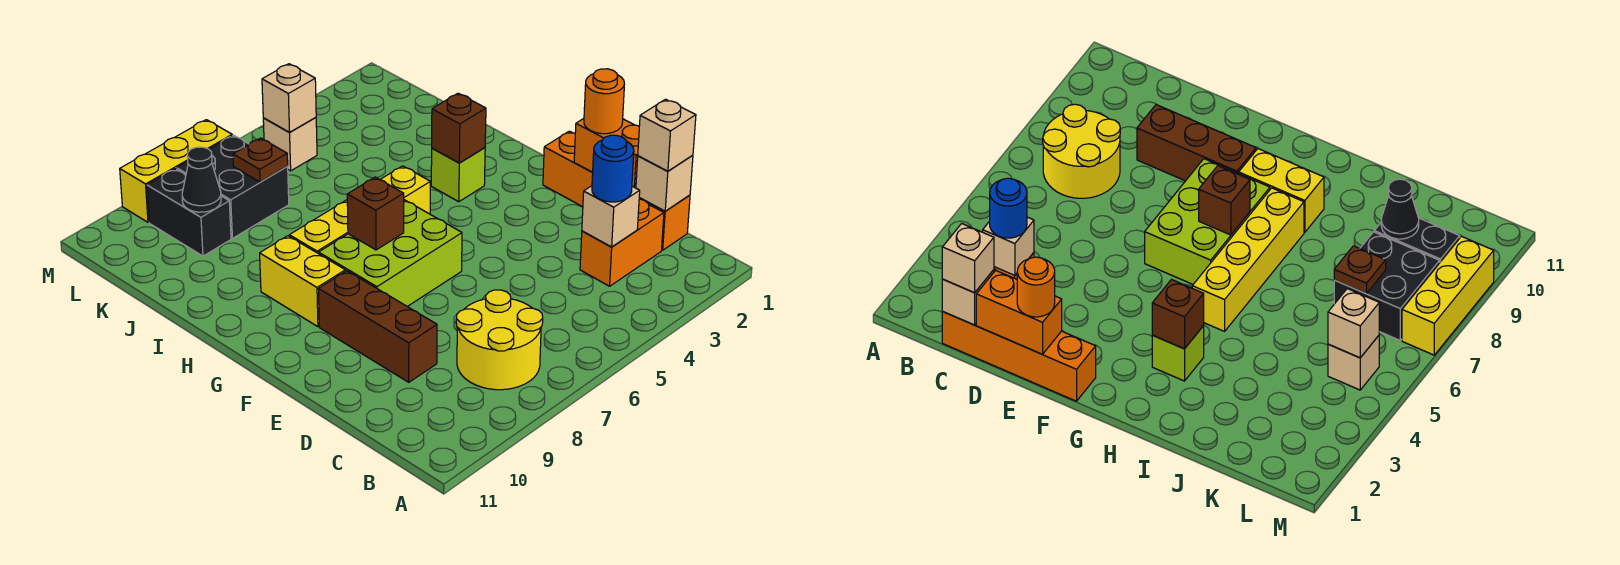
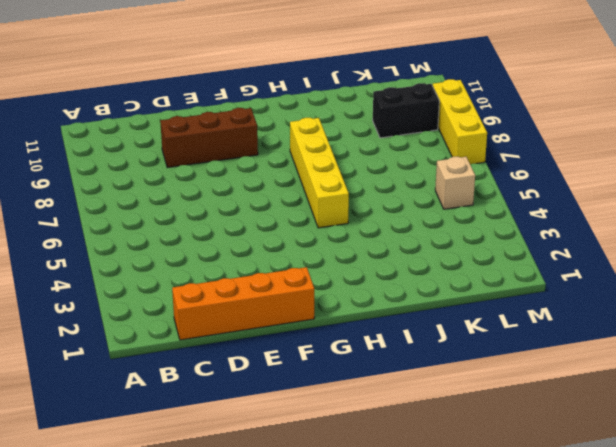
none -> yellow round brick B7:C8 level 1
none -> orange brick C2:C3 level 1
none -> lime brick F6:G8 level 1

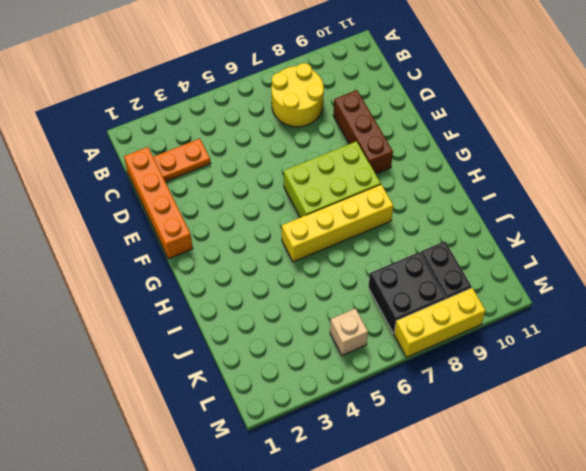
orange plate C2:C3 level 1 -> orange brick C2:C3 level 1
none -> yellow brick G9:H9 level 1
none -> lime brick H3 level 1
none -> tan brick C1 level 2

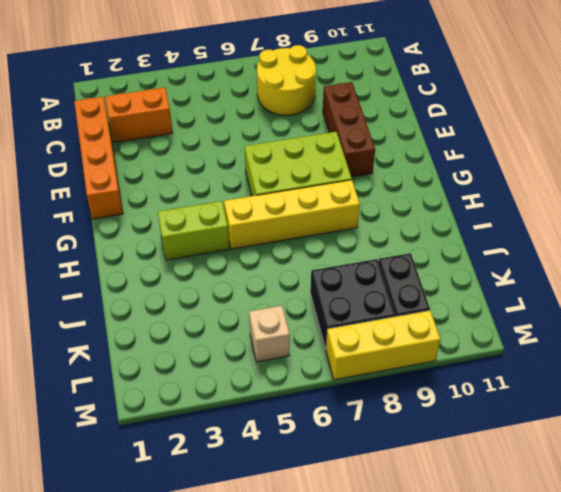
lime brick H3:H4 level 1 -> lime brick H3 level 1
none -> yellow brick G9:H9 level 1
none -> tan brick C1 level 2
none -> tan brick C3 level 2

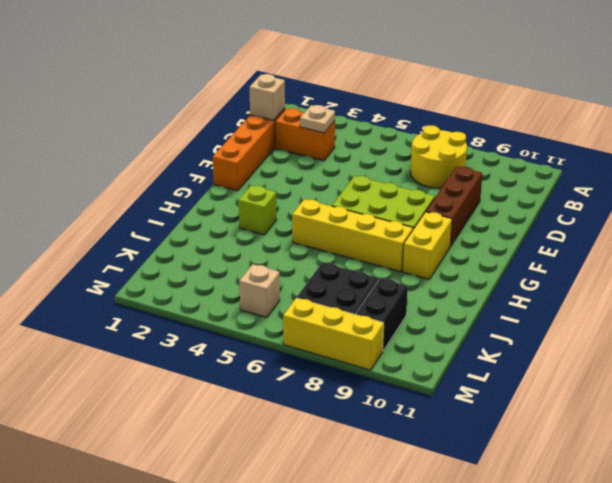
tan plate C3 level 2 -> tan brick C3 level 2
none -> orange brick D1:E1 level 2
none -> brown brick G7 level 2
none -> brown brick H3 level 2

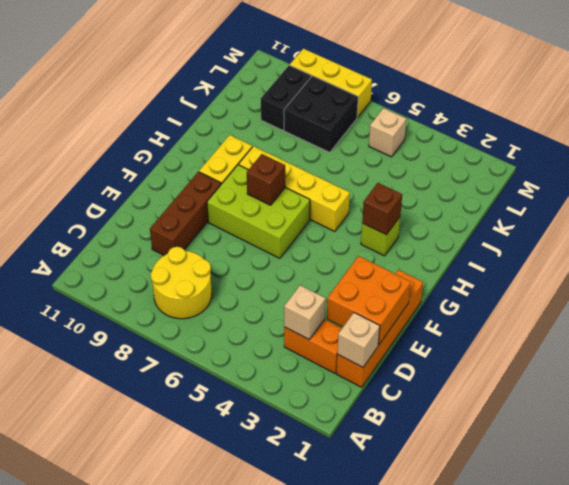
orange brick D1:E2 level 2 -> orange brick D1:E1 level 2
none -> brown plate K7 level 2
none -> black cone K9 level 2
none -> tan brick L5 level 2

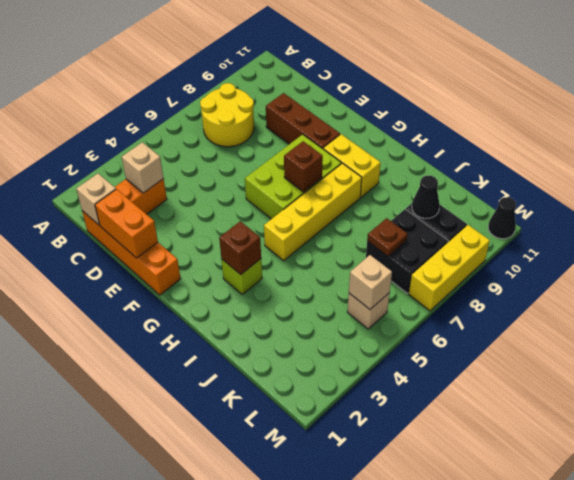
black cone M11 level 1 -> none
none -> tan brick C1 level 3
none -> blue round brick C3 level 3
none -> orange round brick E1 level 3

